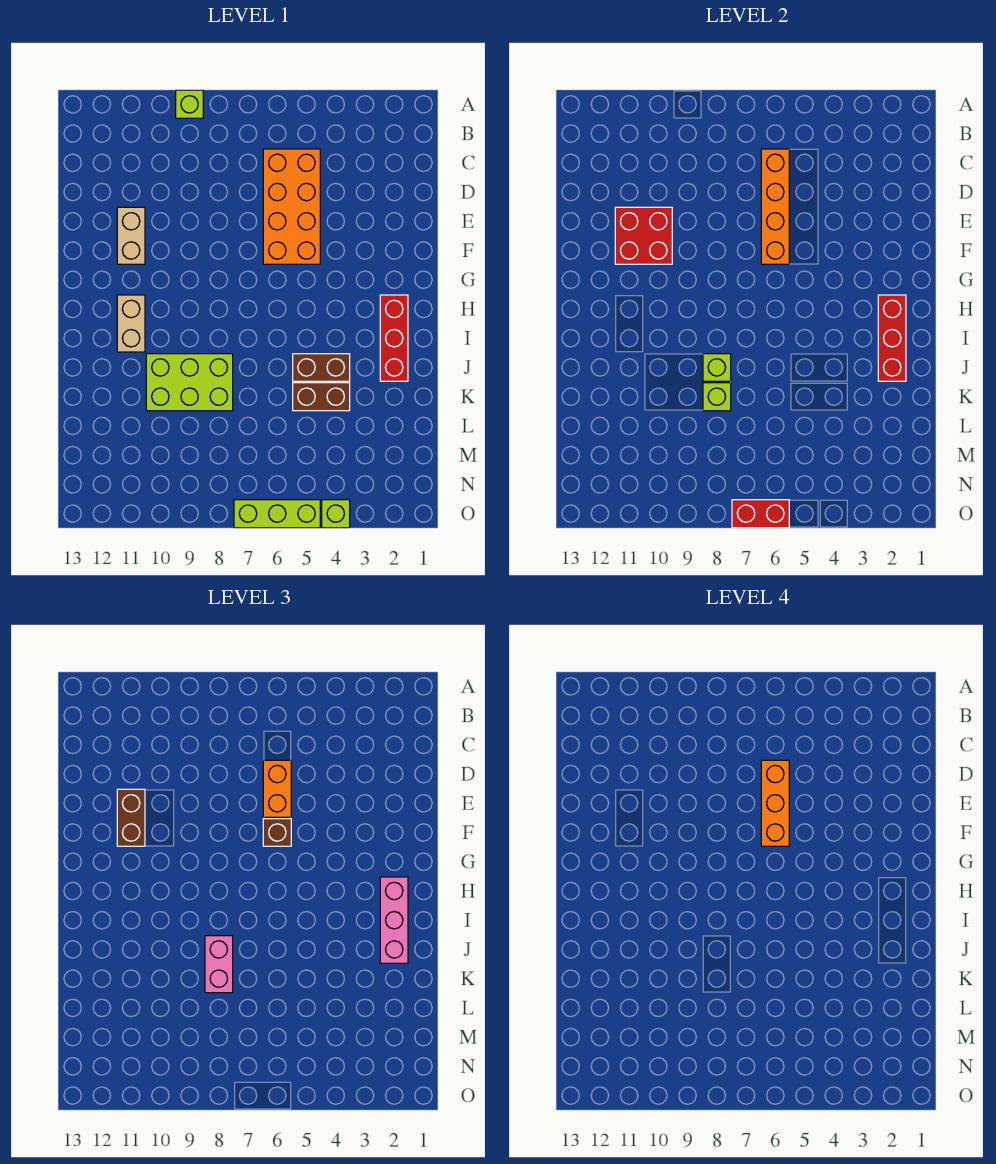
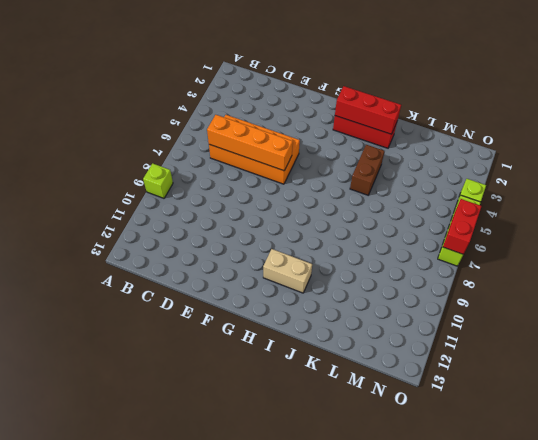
none -> tan brick E11:F11 level 1
none -> lime brick J8:K10 level 1
none -> brown brick K4:K5 level 1

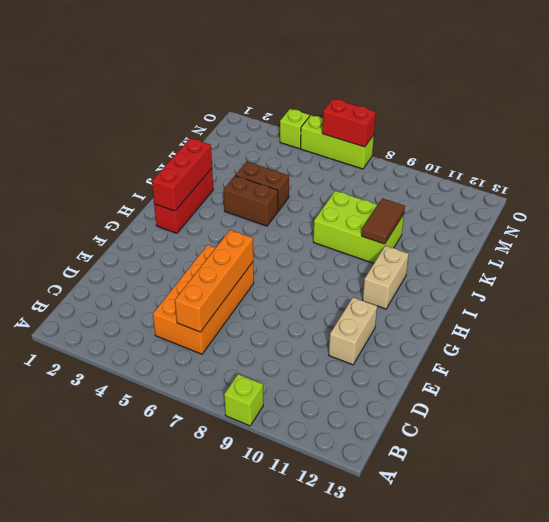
brown tile J10:K10 level 2 -> none
none -> red brick E10:F11 level 2
none -> lime brick J8 level 2
none -> lime brick K8 level 2

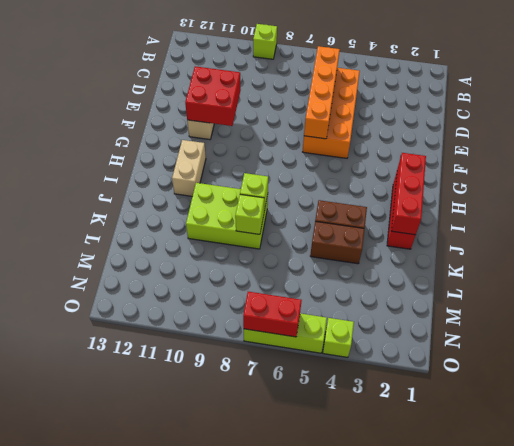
none -> orange brick D6:E6 level 3
none -> brown brick E11:F11 level 3
none -> brown brick F6 level 3

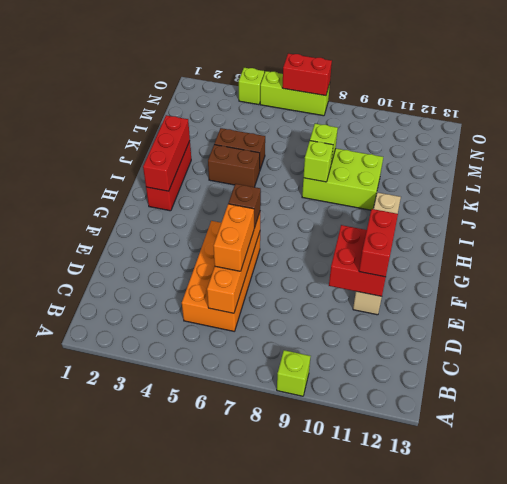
red brick E11:F11 level 3 -> brown brick E11:F11 level 3
none -> pink brick H2:J2 level 3
none -> pink brick J8:K8 level 3
none -> orange brick D6:F6 level 4

